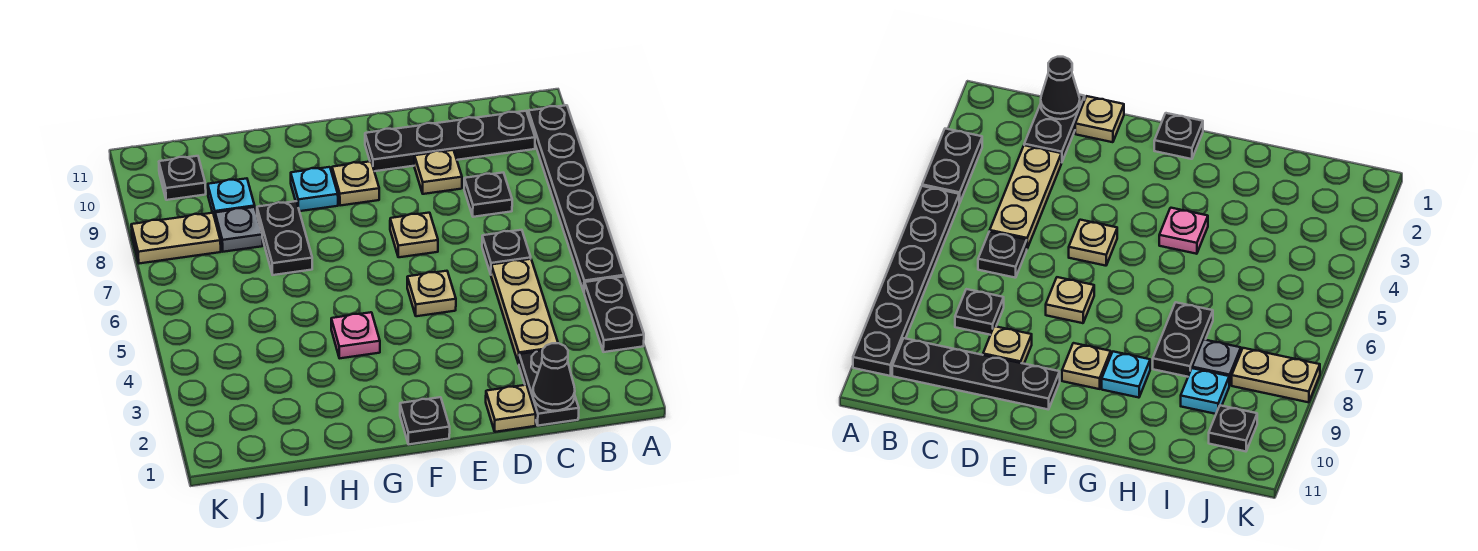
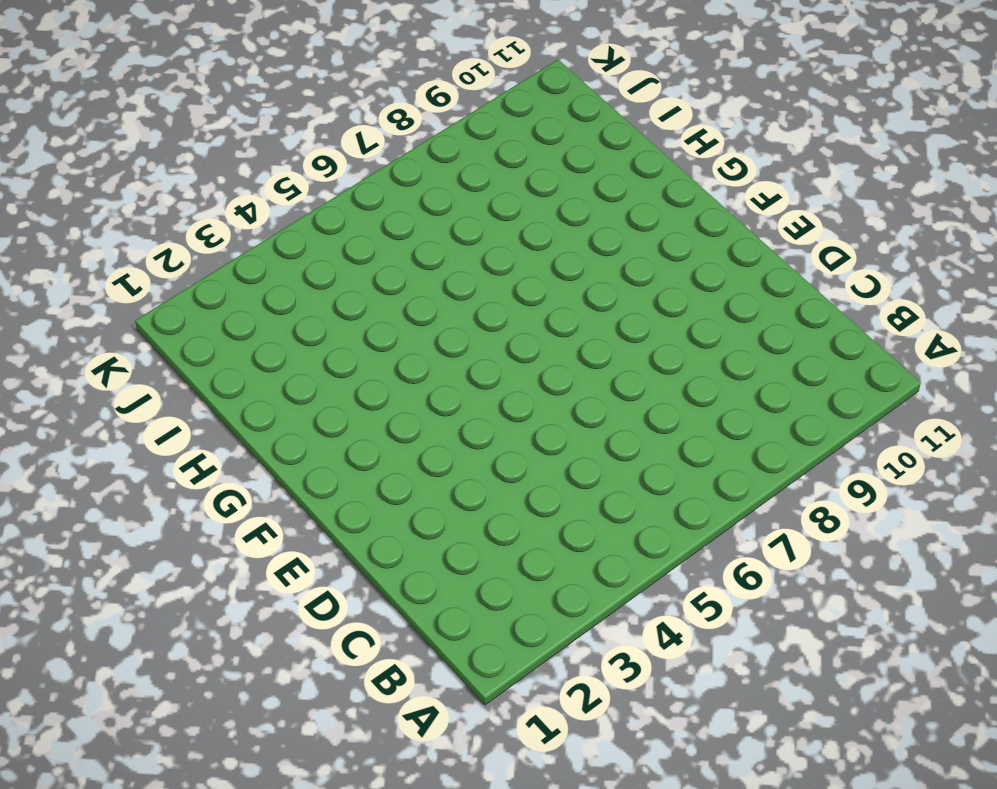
none -> black plate A3:A4 level 1
none -> black plate A5:A10 level 1
none -> black plate B10:E10 level 1

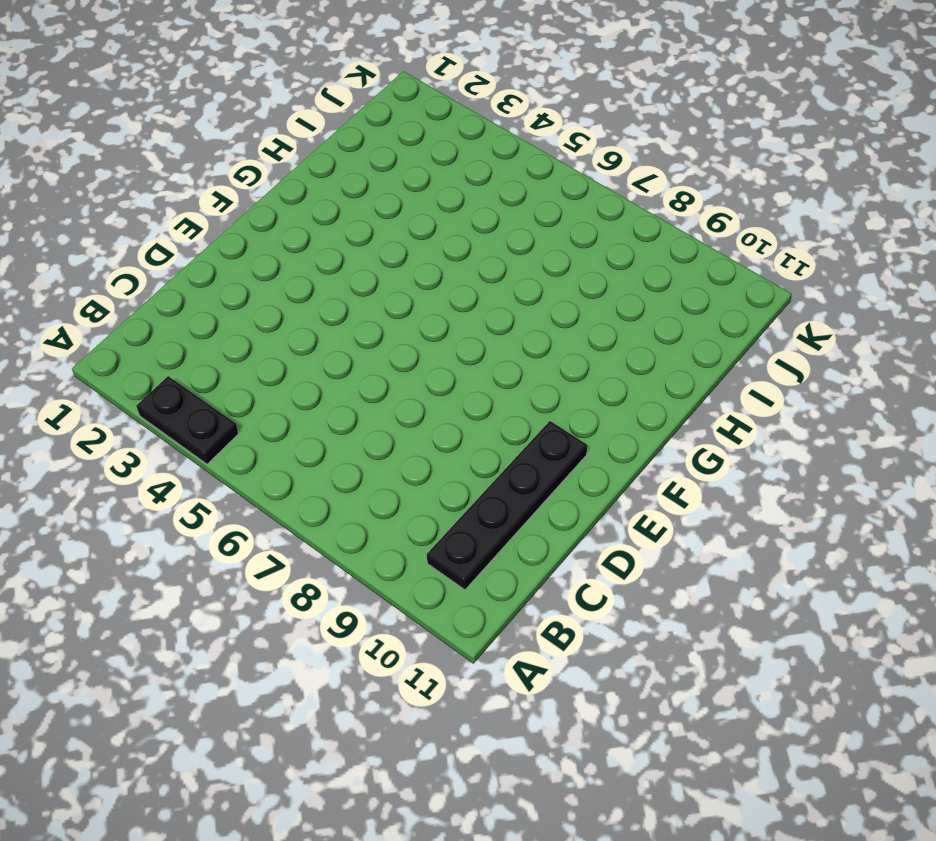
none -> black plate A5:A10 level 1
none -> black plate C1:C2 level 1
none -> tan plate C3:C5 level 1

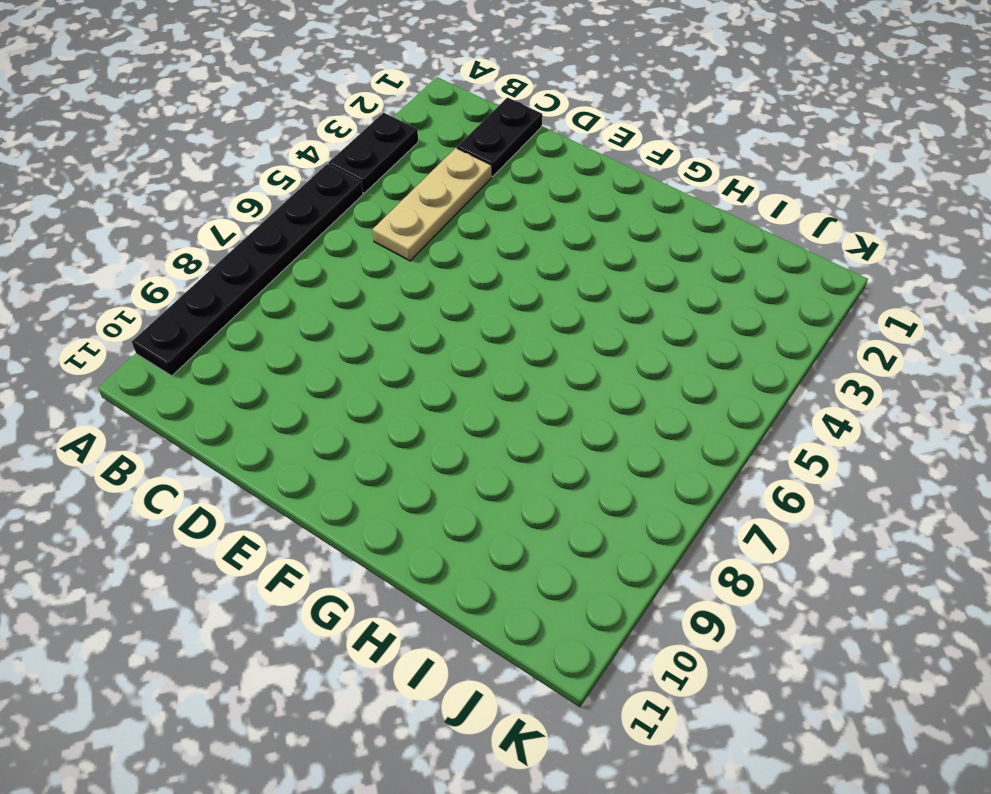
none -> black plate B10:E10 level 1
none -> black plate C6 level 1
none -> black plate C8 level 1

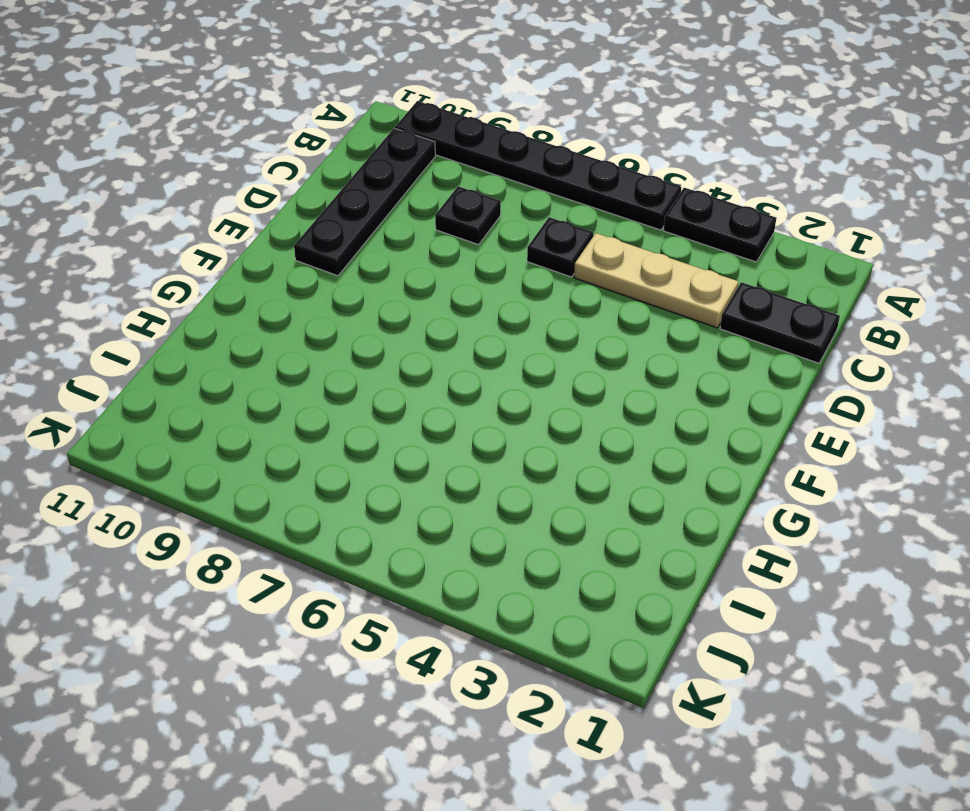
none -> tan plate D1 level 1
none -> tan plate D9 level 1
none -> tan plate E5 level 1

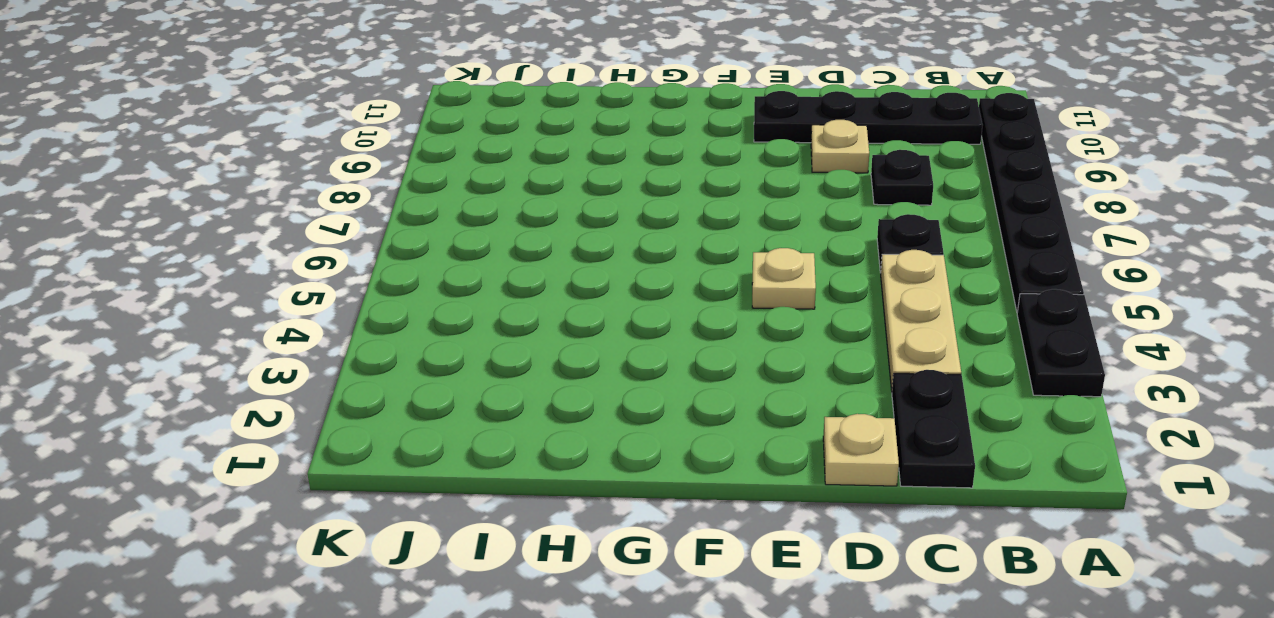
none -> tan plate E7 level 1
none -> black plate F1 level 1
none -> tan plate F9 level 1

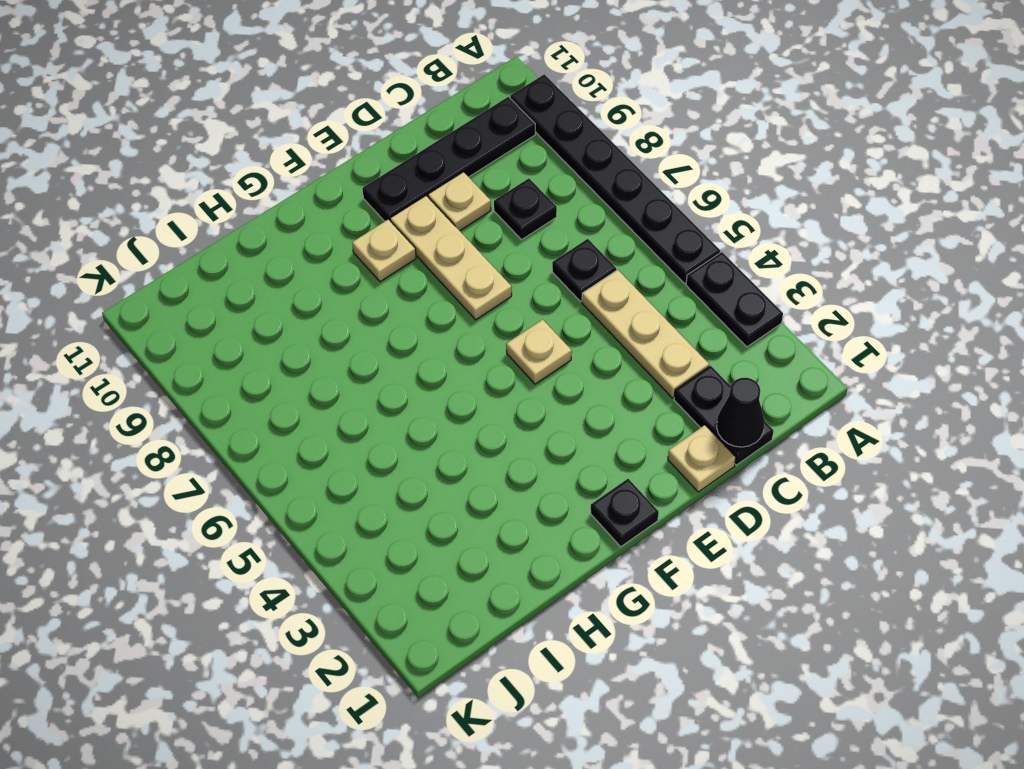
tan plate E7:E9 level 1 -> tan plate E7 level 1
none -> pink plate G4 level 1
none -> cyan plate G9 level 1
none -> black plate H7:H8 level 1

